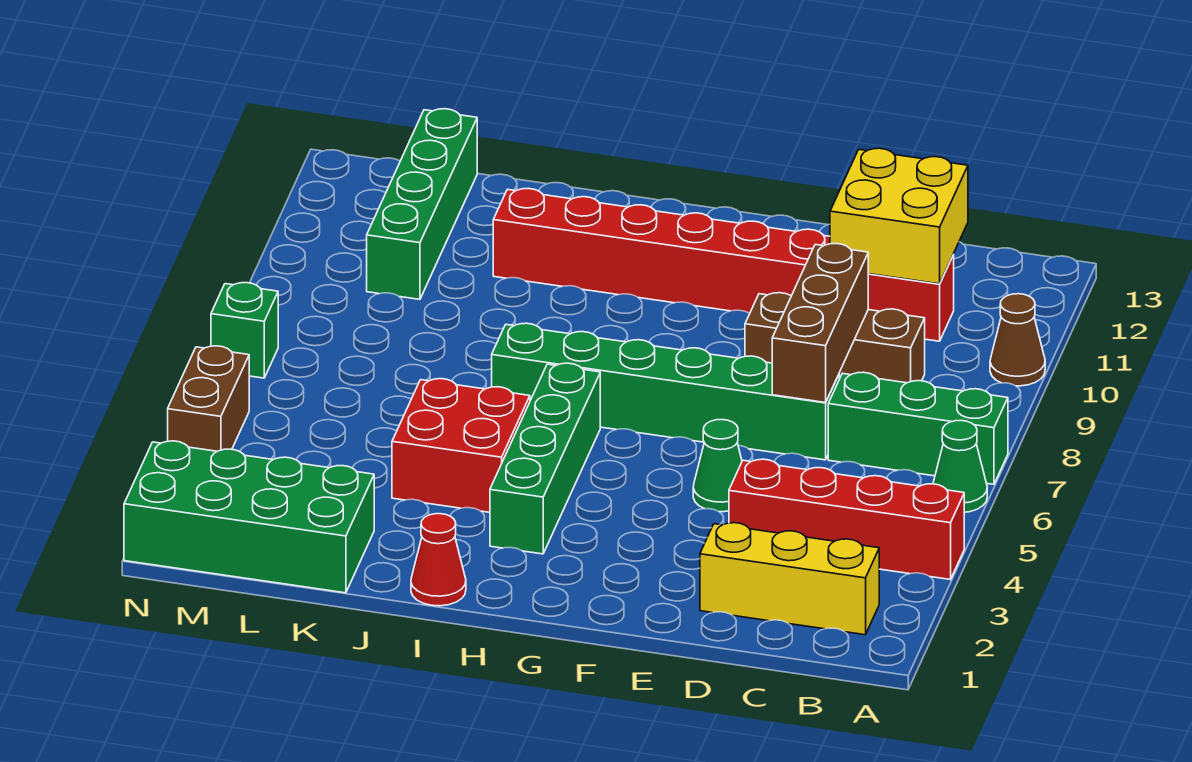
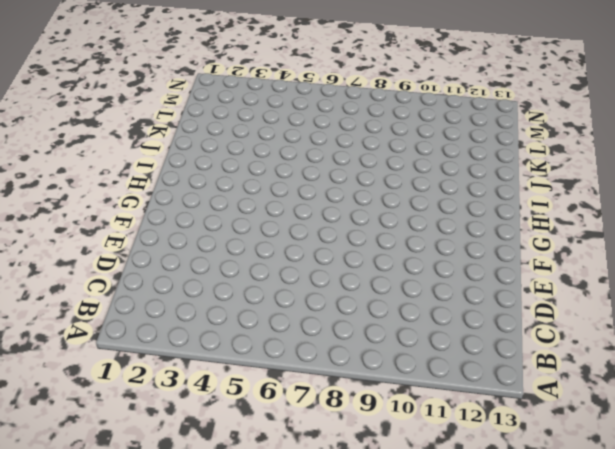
none -> red brick A4:D4 level 1
none -> green cone A6 level 1
none -> green brick A7:C7 level 1

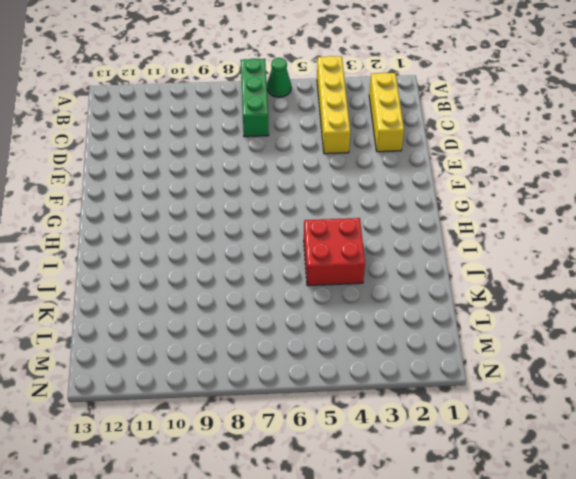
yellow brick A4:D4 level 1 -> red brick A4:D4 level 1
none -> brown cone A10 level 1
none -> brown brick C9:E9 level 1
none -> red brick C11:J11 level 1

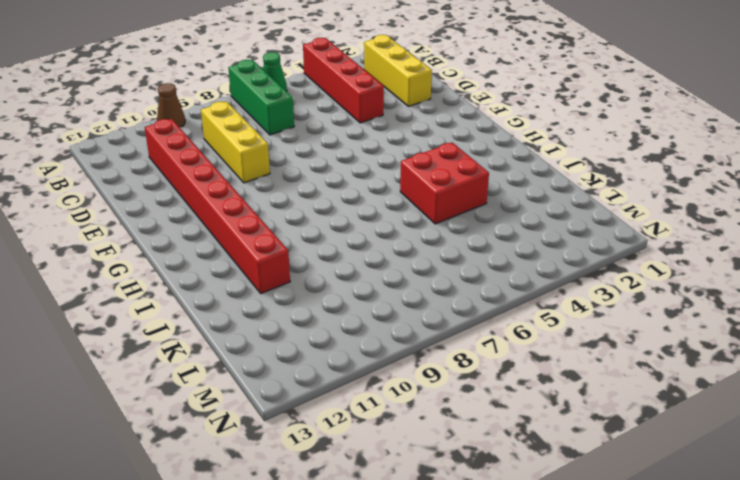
yellow brick C9:E9 level 1 -> brown brick C9:E9 level 1
none -> green brick D7:I7 level 1
none -> green cone E5 level 1
none -> green brick H3:H6 level 1

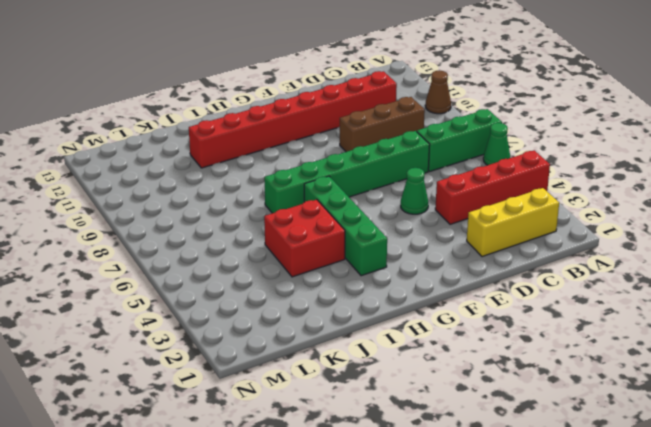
none -> red cone I1 level 1
none -> green brick K1:N2 level 1
none -> green brick L10:L13 level 1

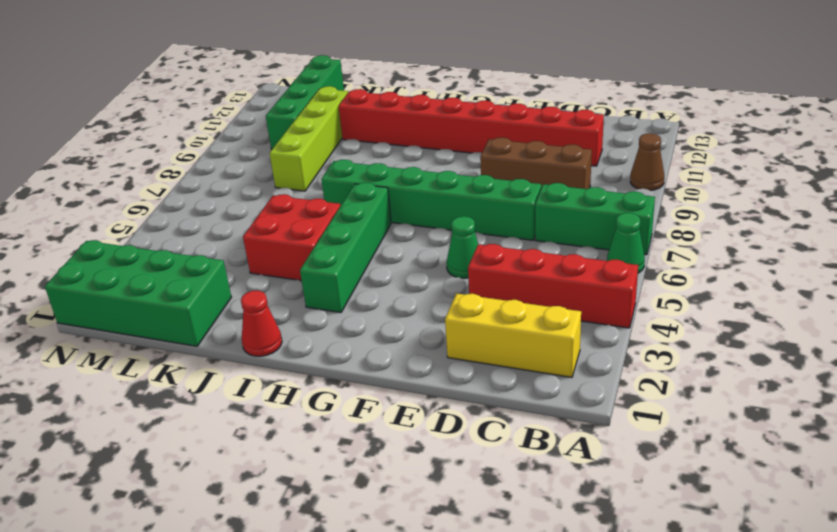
lime brick K8:K11 level 1 -> none
none -> brown brick N4:N5 level 1
none -> green brick N7 level 1
none -> yellow brick C11:D12 level 2

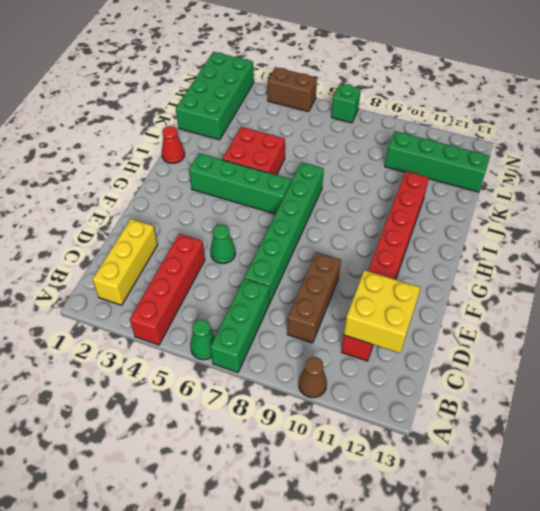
none -> brown brick D7:D9 level 2

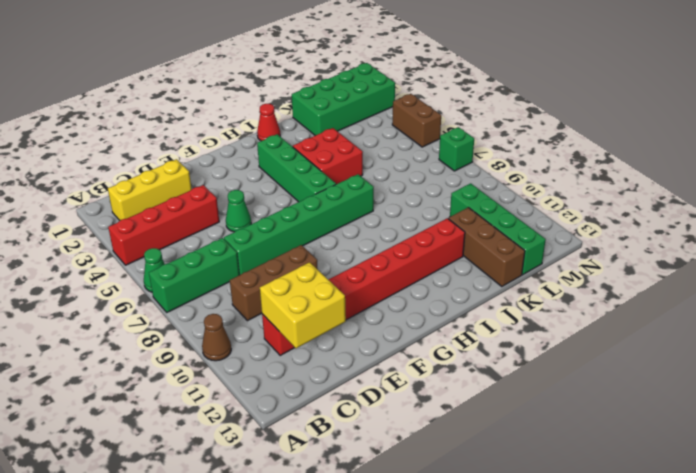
brown brick K11:K13 level 1 -> brown brick D7:D9 level 2

